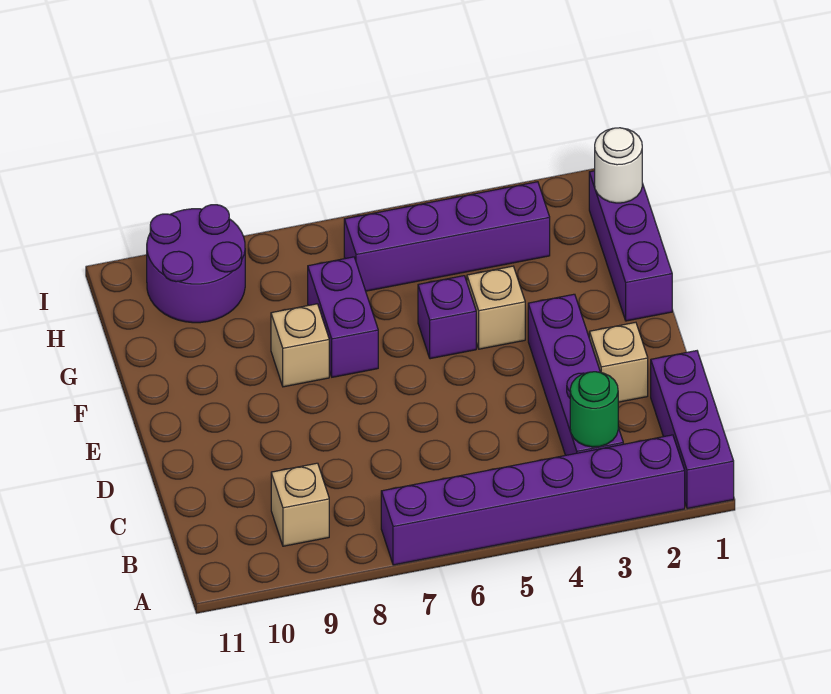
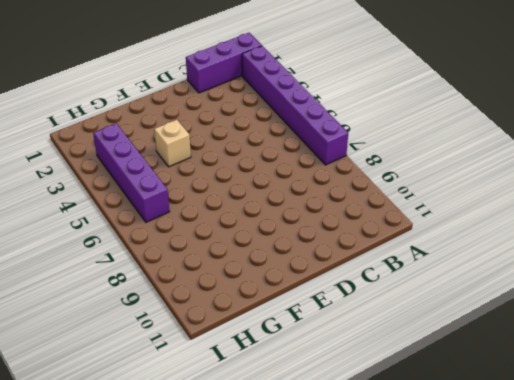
none -> purple brick B3:E3 level 1
none -> tan brick B9 level 1
none -> tan brick D2 level 1

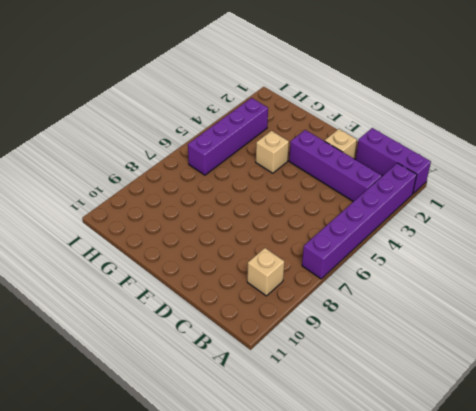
none -> purple brick F1:H1 level 1
none -> purple brick F5 level 1
none -> purple brick F7:G7 level 1

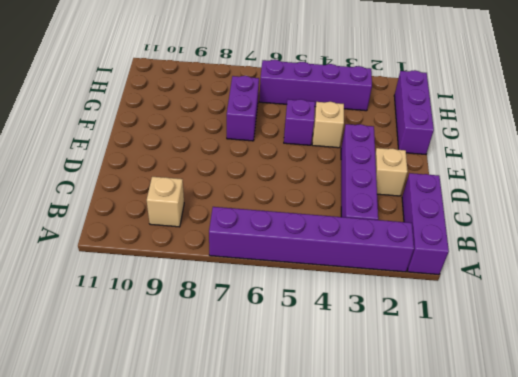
none -> tan brick F8 level 1
none -> purple round brick H9:I10 level 1
none -> green round brick B3 level 2

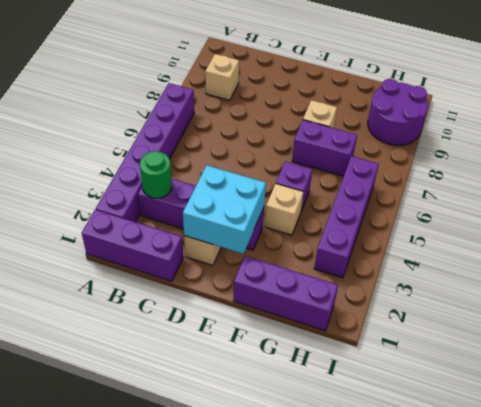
cyan brick D2:E3 level 2 -> none
none -> white round brick H1 level 2

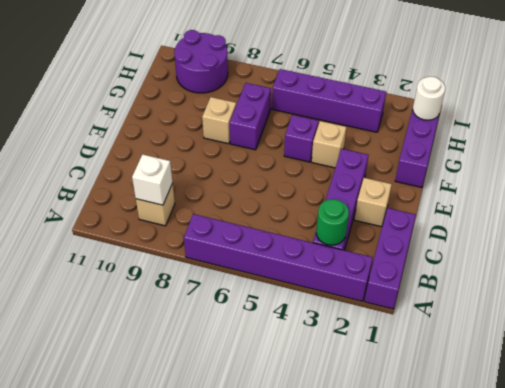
white brick B9 level 2 -> none

